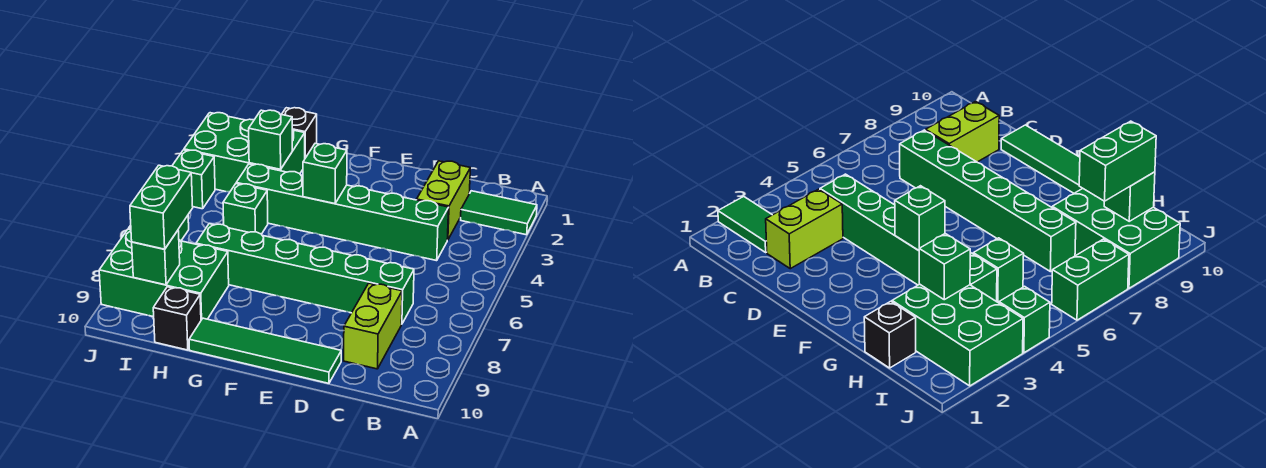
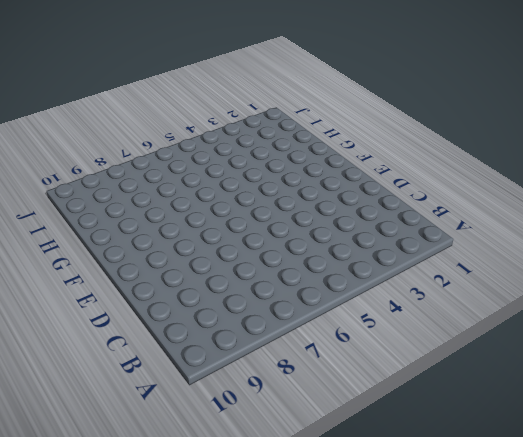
none -> green tile A2:B2 level 1
none -> lime brick C2:C3 level 1
none -> green brick C4:H4 level 1

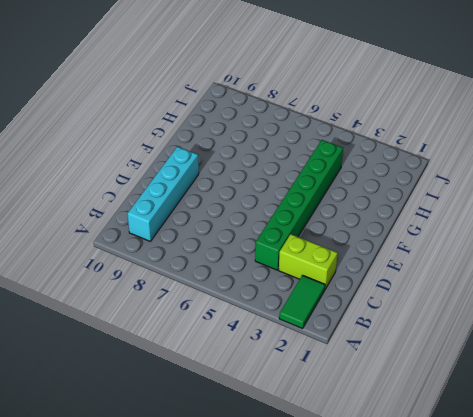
cyan brick B9:E9 level 1 -> lime brick C8:C9 level 1
none -> green brick C7:H7 level 1
none -> green tile D10:G10 level 1
none -> black brick H1 level 1

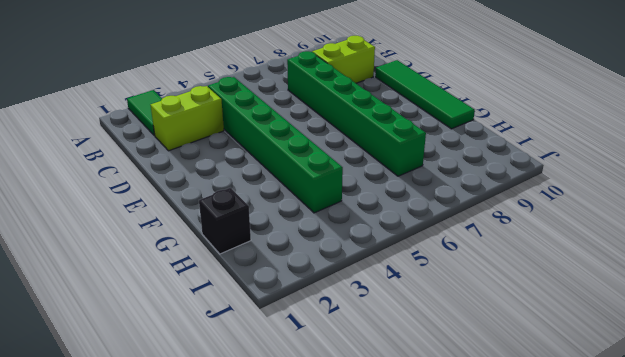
none -> green brick H2:J3 level 1
none -> green brick H5 level 1
none -> green brick H8:J9 level 1

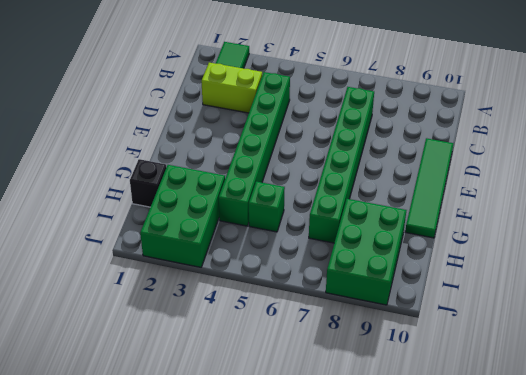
none -> lime brick C8:C9 level 1
none -> black brick H10 level 1
none -> green brick J4 level 1

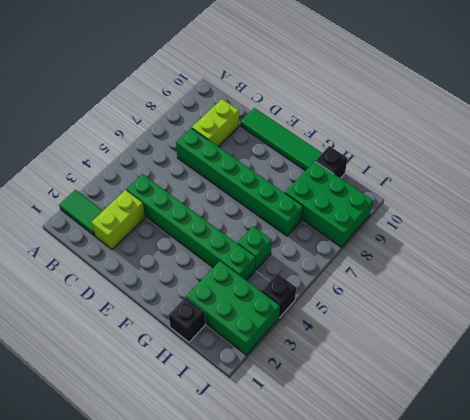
black brick J4 level 1 -> green brick J4 level 1
none -> green brick J6:J7 level 1
none -> green brick F4 level 2
none -> green brick H3 level 2

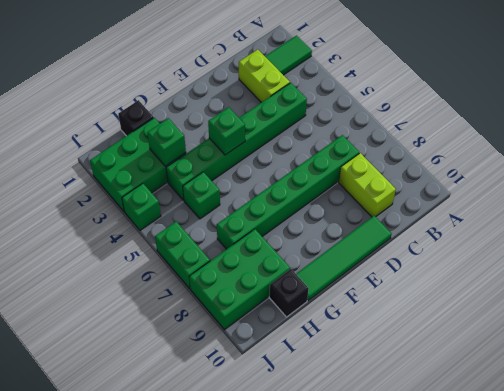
none -> green brick I9 level 2
none -> green brick I8:I9 level 3

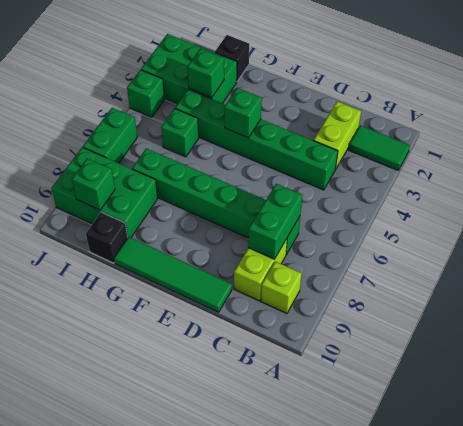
lime brick B9 level 1 -> none
green brick C7:C8 level 2 -> green brick I8:I9 level 3

